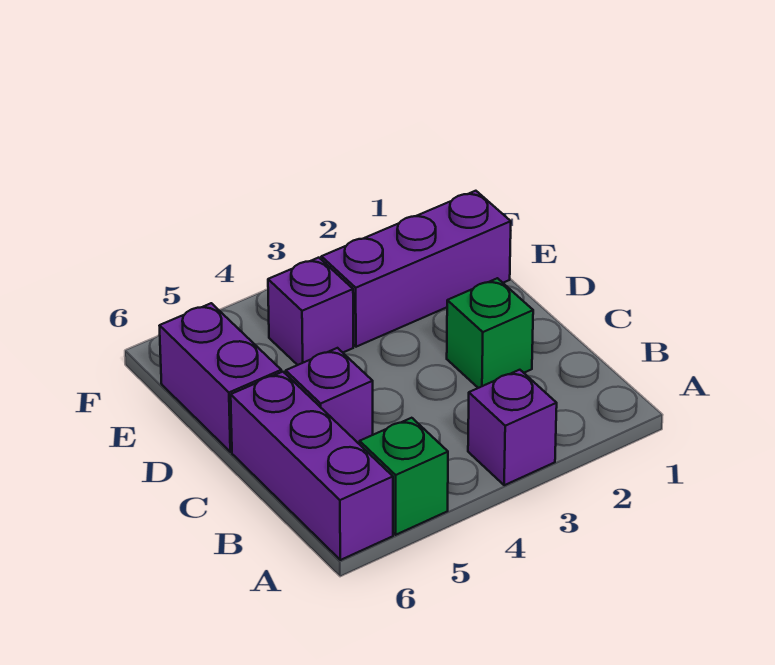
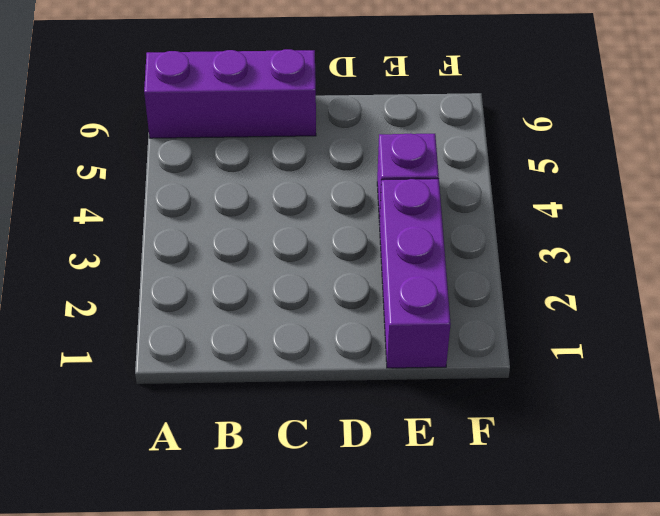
none -> purple brick A3 level 1
none -> green brick A5 level 1

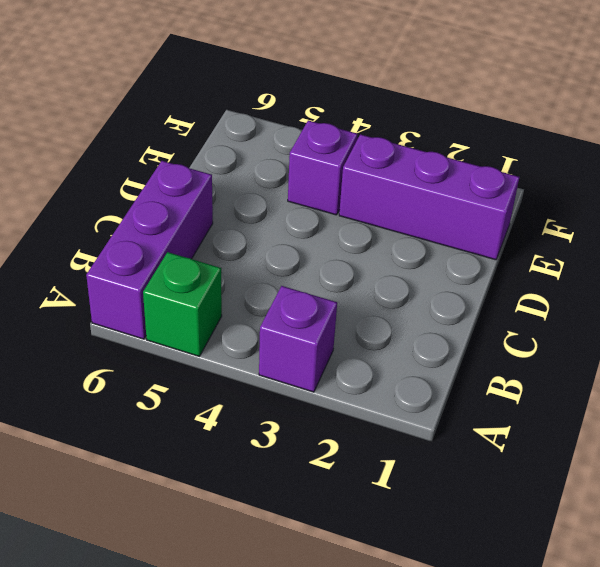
none -> green brick C2 level 1
none -> purple brick C5 level 1

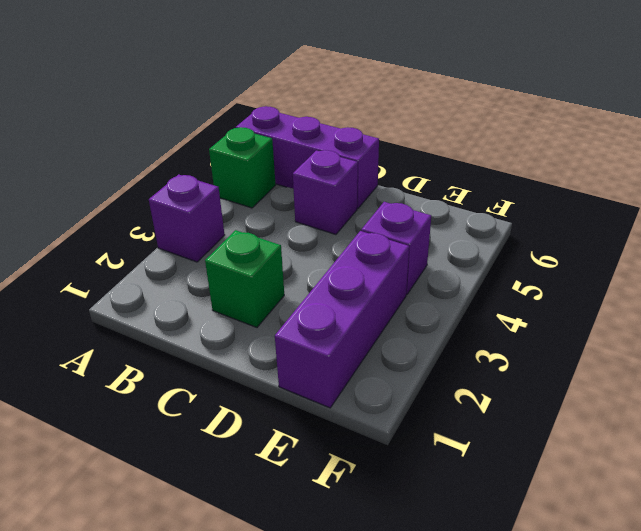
none -> purple brick D6:E6 level 1

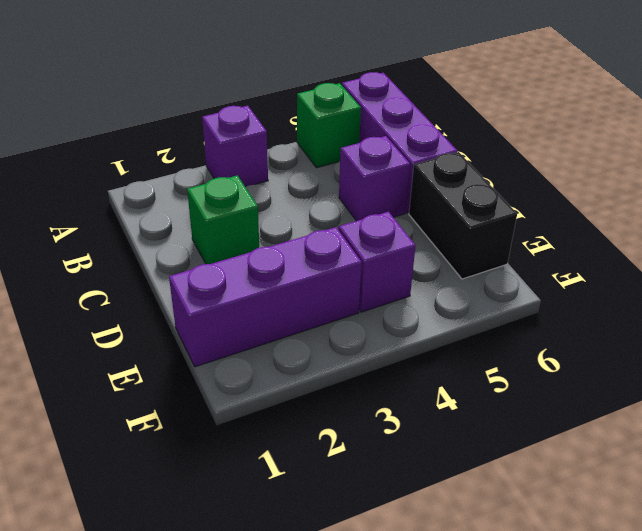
black brick D6:E6 level 1 -> purple brick D6:E6 level 1

